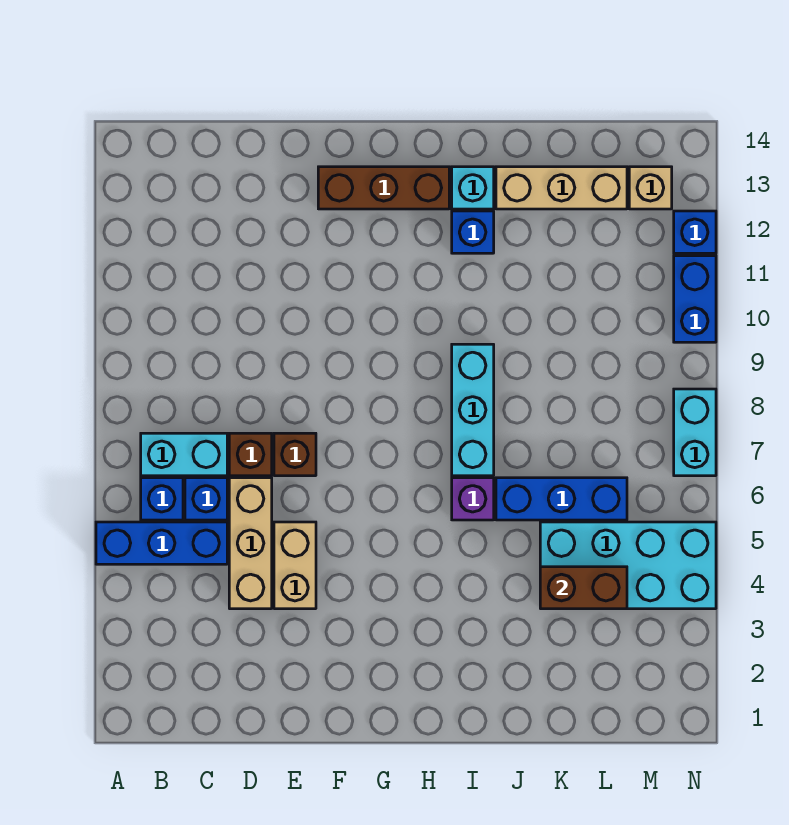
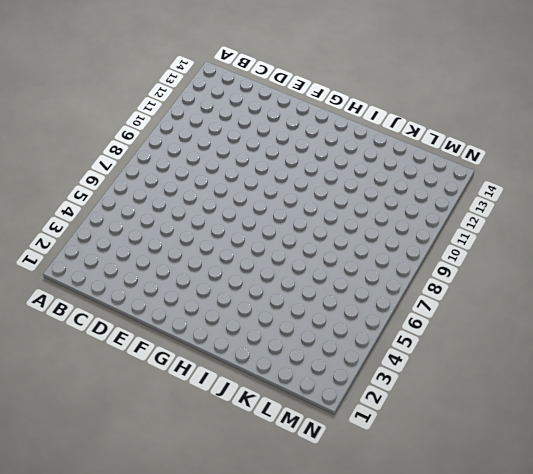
none -> blue brick A5:C5 level 1
none -> blue brick B6 level 1
none -> cyan brick B7:C7 level 1

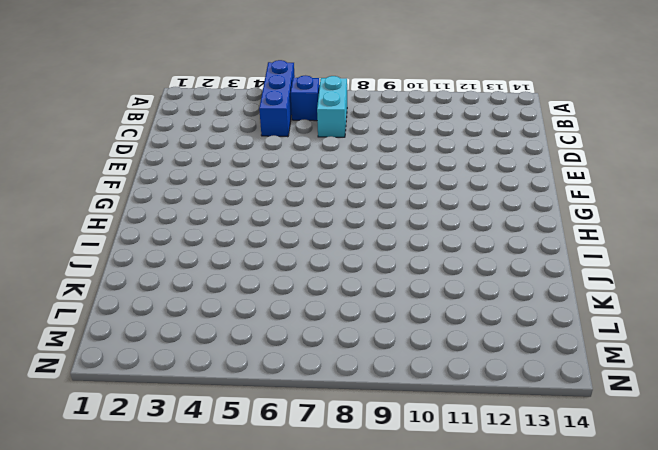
none -> blue brick C6 level 1
none -> tan brick D4:D6 level 1
none -> brown brick D7 level 1

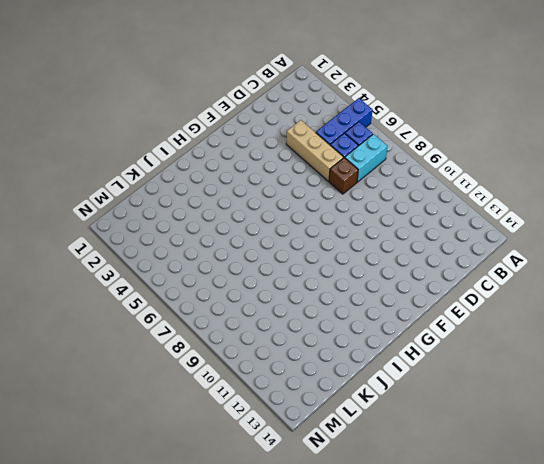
none -> tan brick E4:E5 level 1
none -> brown brick E7 level 1
none -> brown brick F13:H13 level 1

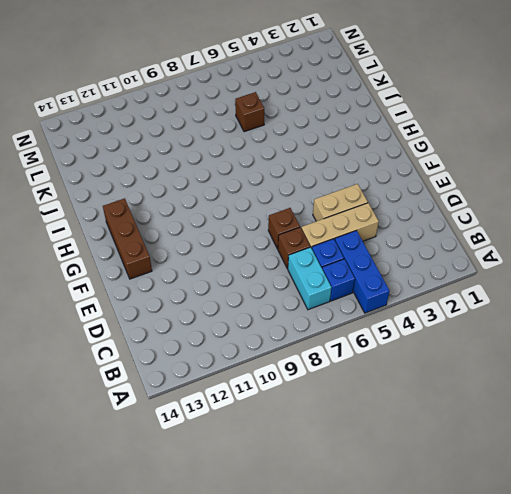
brown brick K6 level 1 -> blue brick J6:L6 level 1
none -> purple brick I6 level 1
none -> cyan brick I7:I9 level 1
none -> blue brick I12 level 1

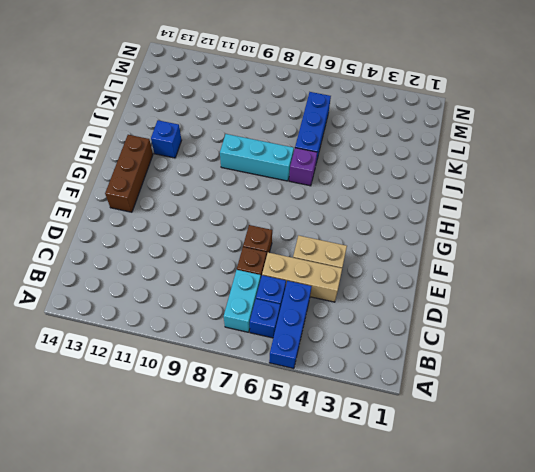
none -> cyan brick I13 level 1
none -> tan brick J13:L13 level 1
none -> cyan brick K4:N5 level 1

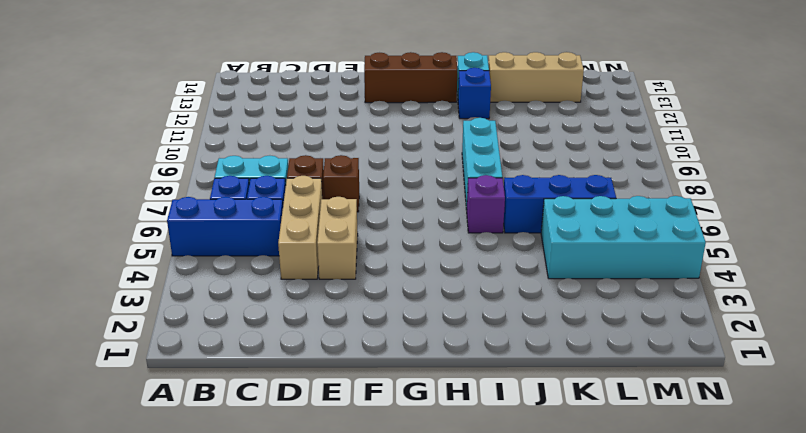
none -> tan brick M13 level 1
none -> cyan brick N7:N8 level 1
none -> blue brick N10:N11 level 1

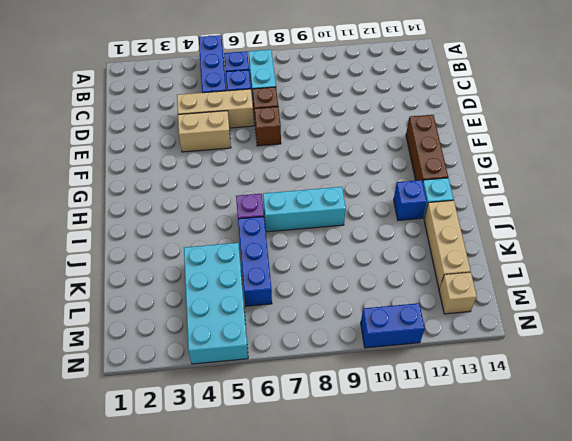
none -> cyan brick N7:N8 level 1
none -> blue brick N12 level 1
none -> brown brick K4:L4 level 2

